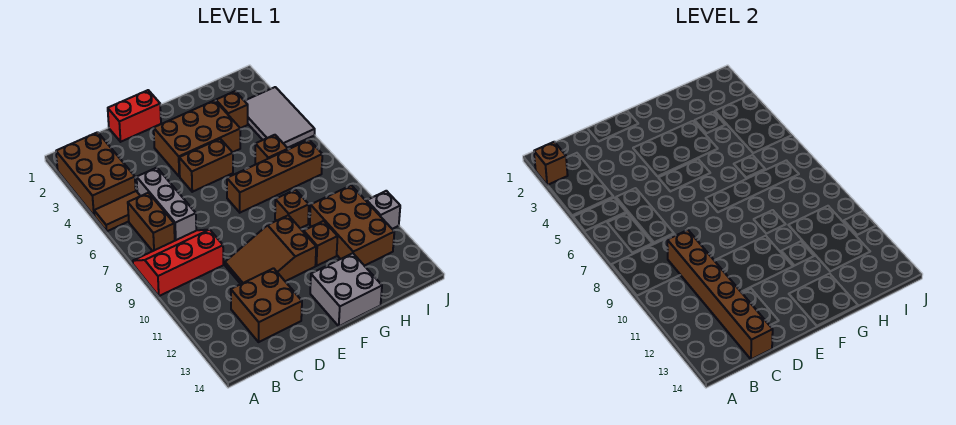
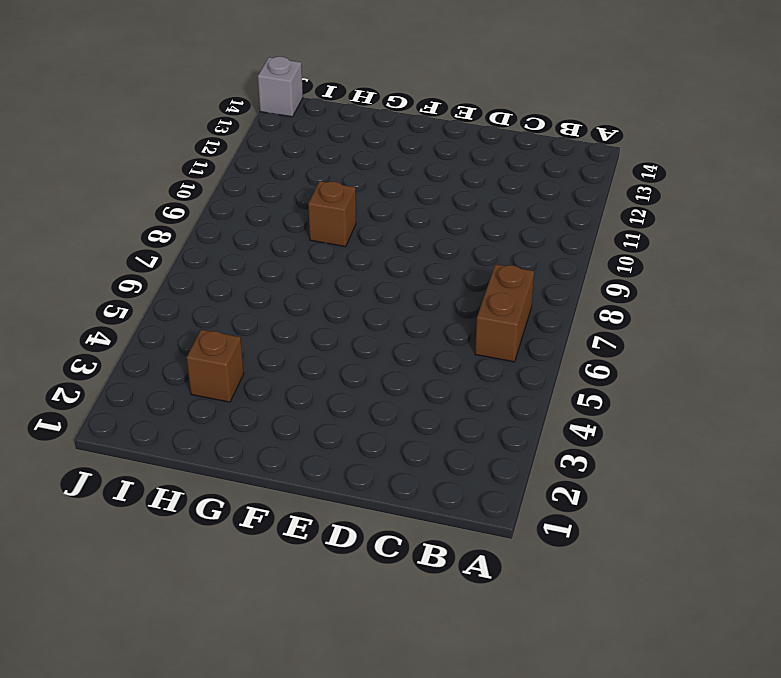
grey brick J14 level 1 -> grey brick J11 level 1
none -> brown brick A2:B4 level 1
none -> brown tile A5:B5 level 1
none -> red slope A8:C9 level 1 top 9

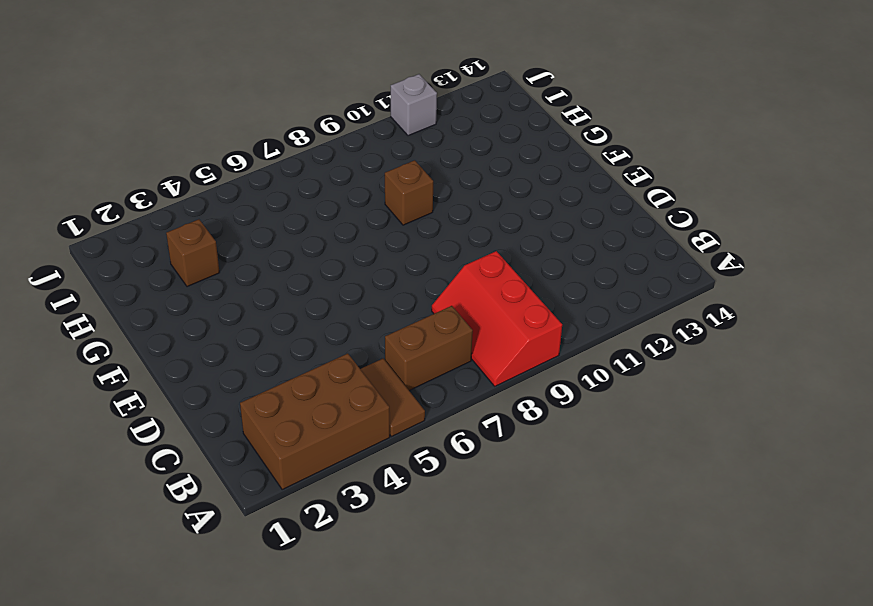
none -> grey brick C5:C7 level 1
none -> brown brick C12:D13 level 1
none -> red brick D1:E1 level 1

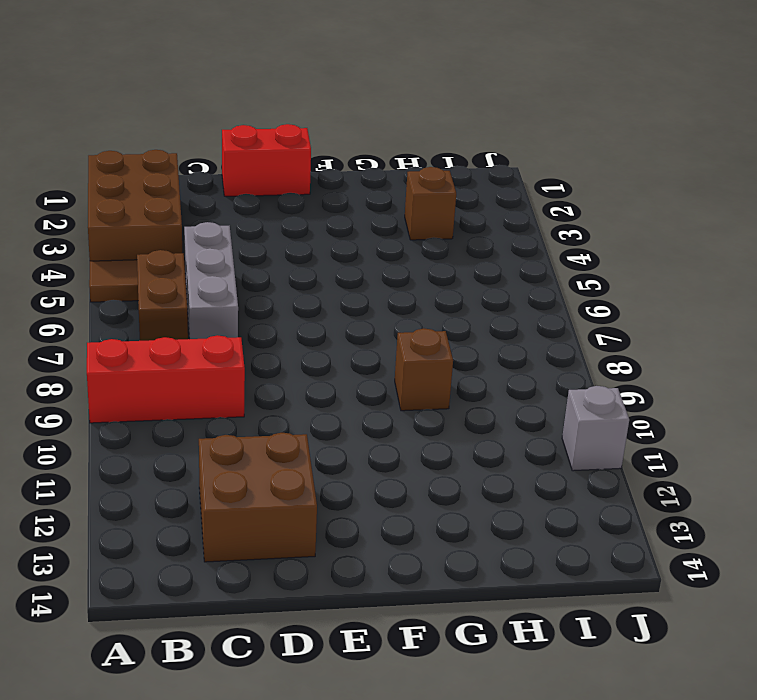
none -> brown slope D10:F11 level 1 top F
none -> brown brick E3:G4 level 1
none -> brown brick E5:F5 level 1

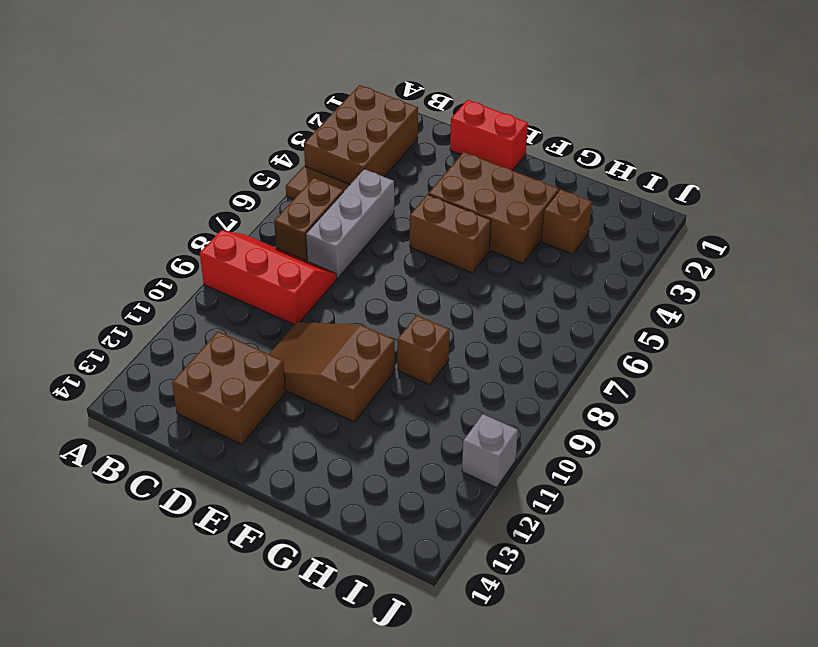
none -> brown brick F7:I7 level 1
none -> grey brick F13:G14 level 1
none -> brown brick G11 level 1

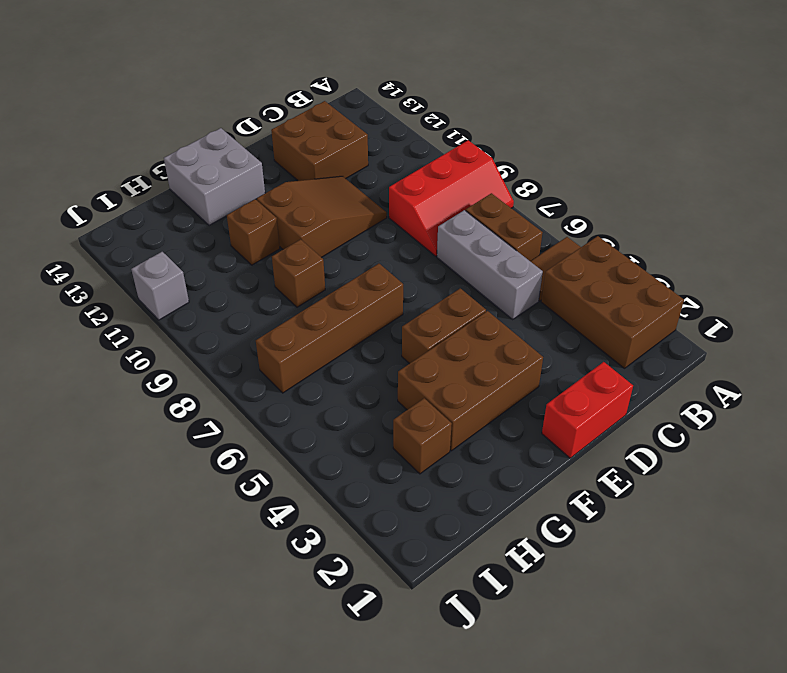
none -> brown brick H6 level 1
none -> brown brick H10:I12 level 1
none -> grey tile I3:J5 level 1

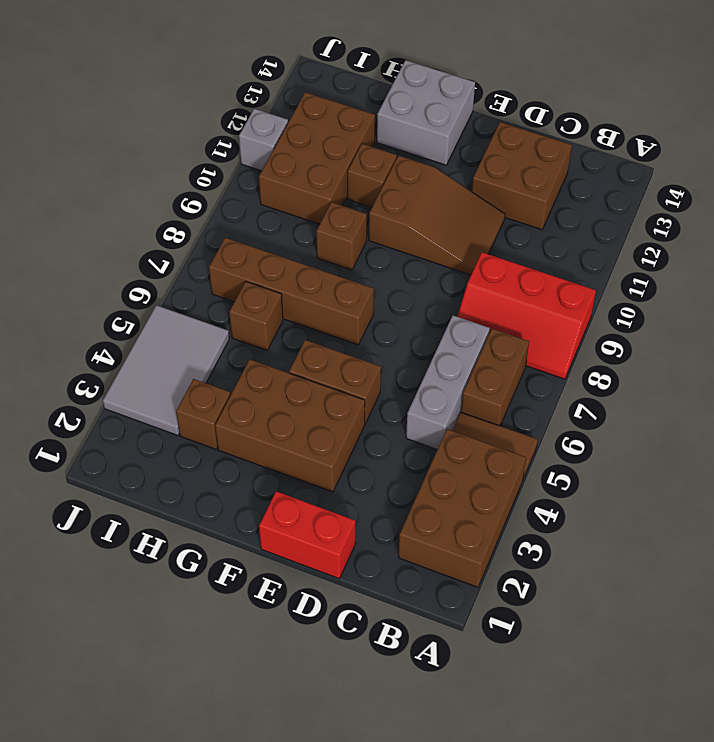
none -> brown brick A2 level 2
none -> brown brick C9:C14 level 2

